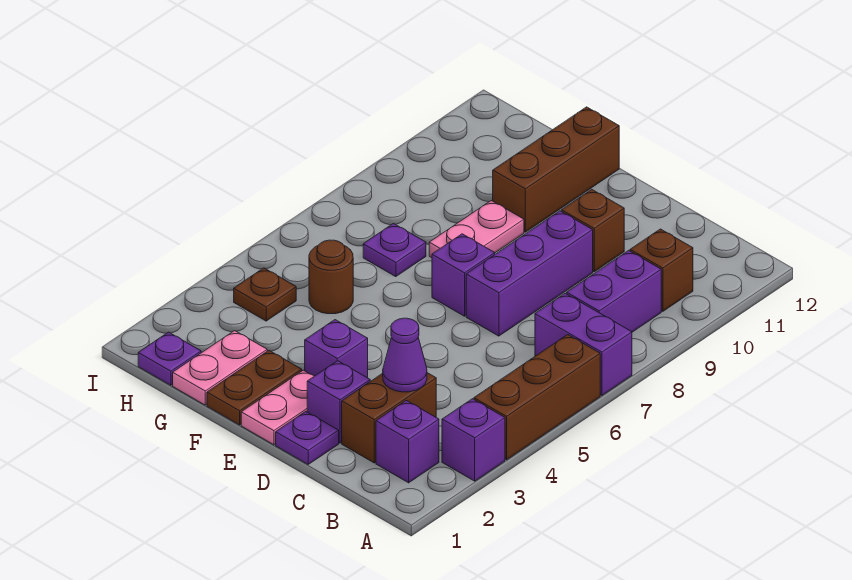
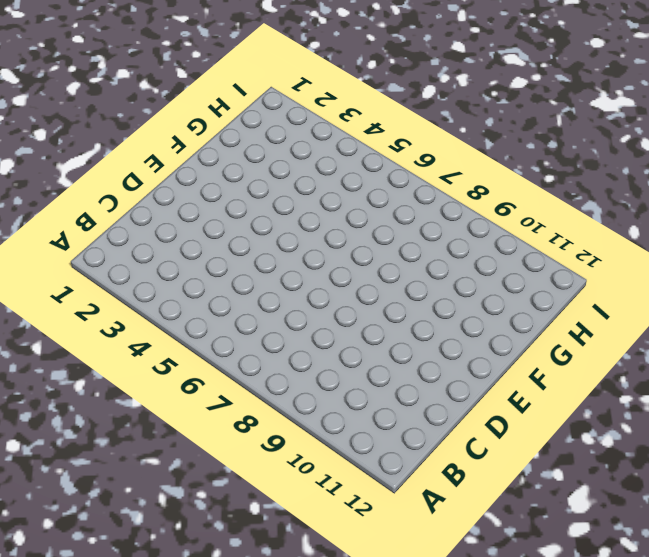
none -> purple brick A3 level 1
none -> brown brick A4:A6 level 1
none -> purple brick A7:B7 level 1

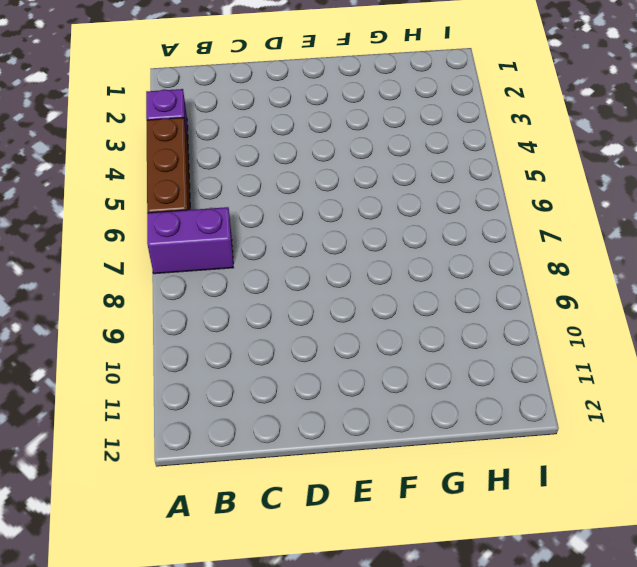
none -> purple brick B2 level 1
none -> purple brick B8:B9 level 1
none -> brown brick B10 level 1

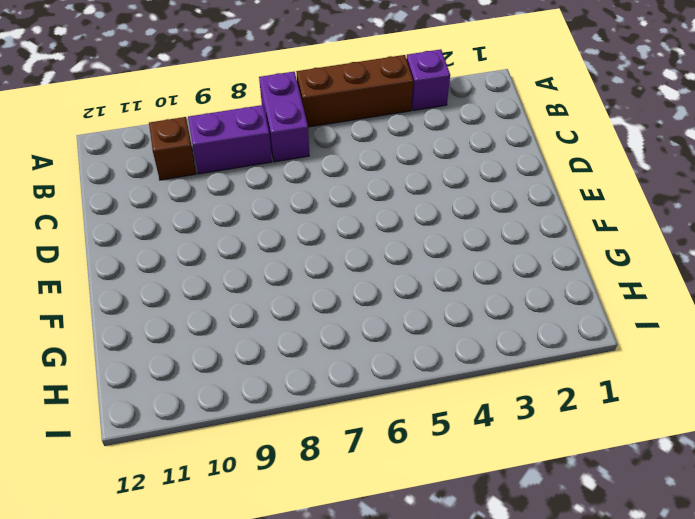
none -> purple brick B2 level 1
none -> brown brick C2:C3 level 1
none -> purple plate D1 level 1

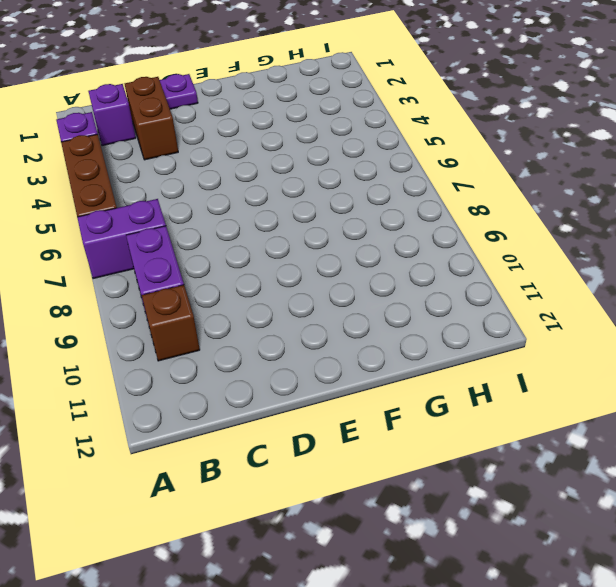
none -> purple brick D2 level 1
none -> purple brick D7:D9 level 1
none -> brown brick D10 level 1

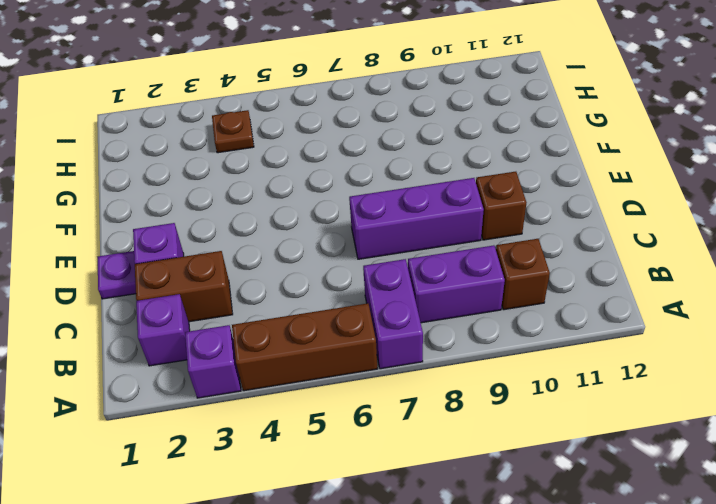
none -> pink plate E1:E2 level 1
none -> purple brick E3 level 1
none -> purple brick E7 level 1

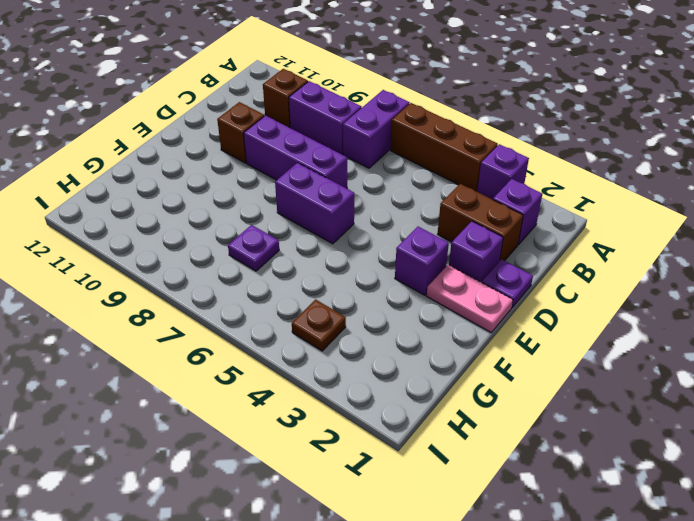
purple brick E6:E7 level 1 -> purple brick E7 level 1
none -> brown plate F1:F2 level 1
none -> pink plate F8:F9 level 1
none -> brown brick F10:F12 level 1

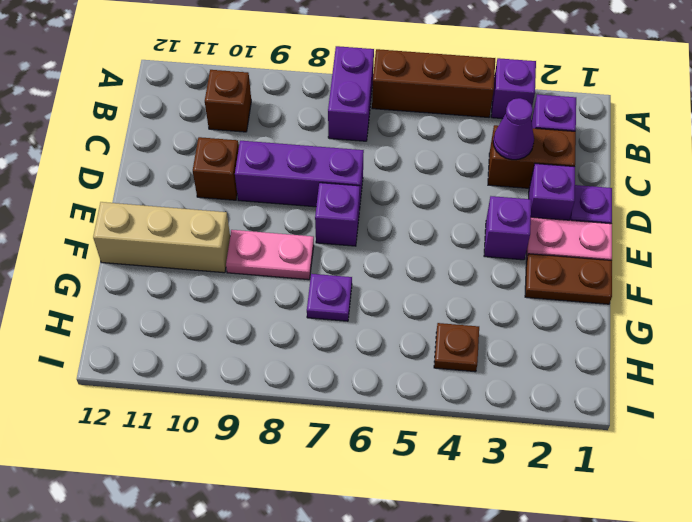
tan brick F10:F12 level 1 -> brown brick F10:F12 level 1
none -> purple brick B8:B9 level 1
none -> pink plate G1:G2 level 1
none -> brown round brick G5 level 1

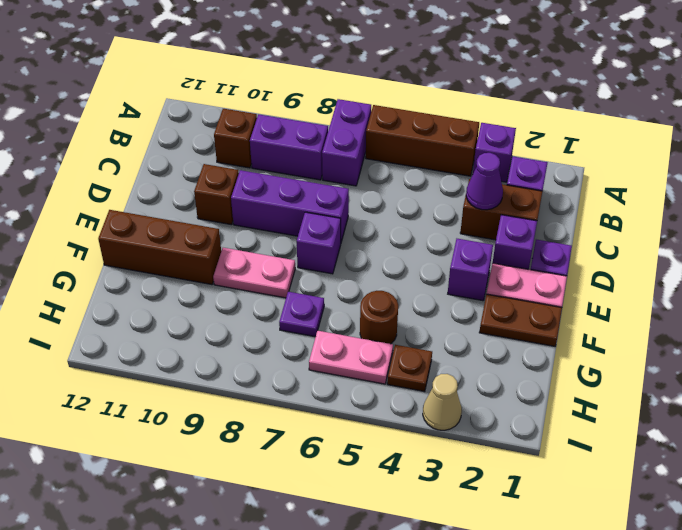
pink plate H5:H6 level 1 -> pink plate G1:G2 level 1
tan cone I3 level 1 -> none
none -> purple plate H1 level 1

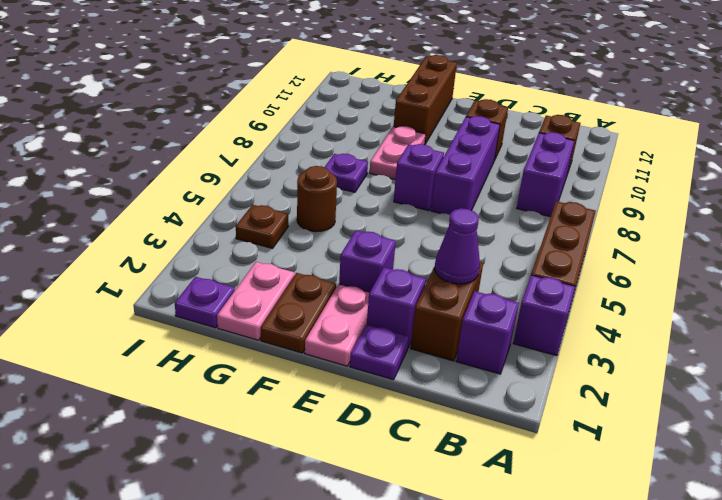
none -> purple brick A7:B7 level 1

